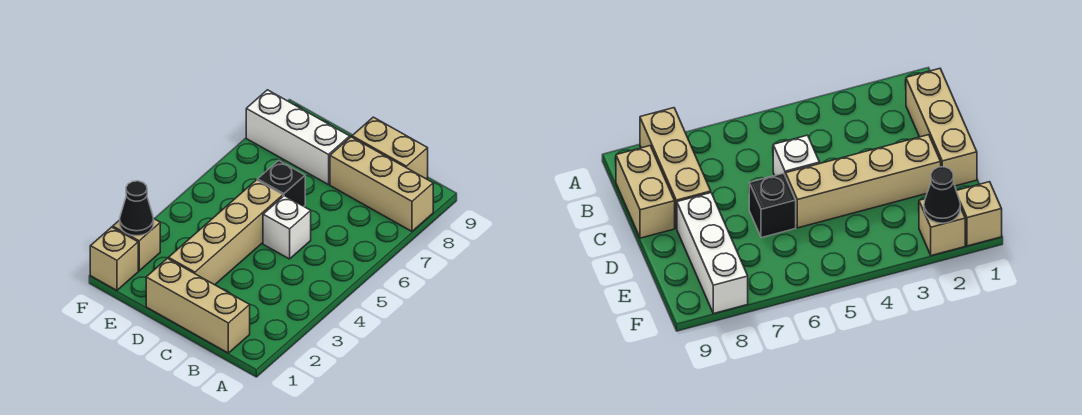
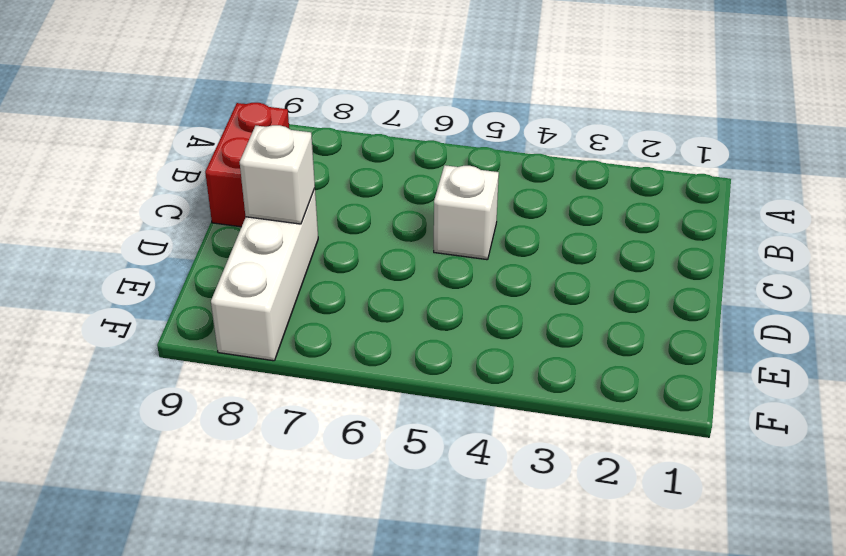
red brick B9:C9 level 1 -> tan brick B9:C9 level 1
white brick D8 level 2 -> none
none -> tan brick A8:C8 level 1
none -> tan brick B1:D1 level 1

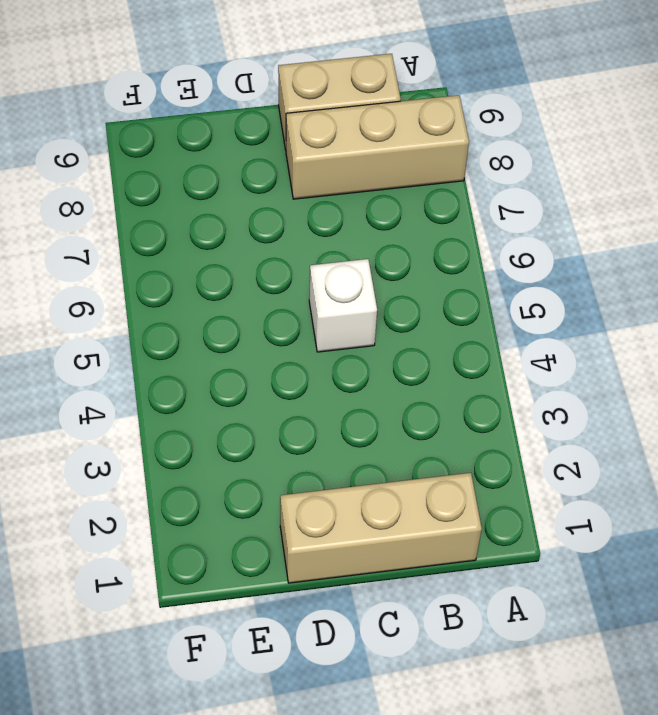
none -> tan brick D2:D5 level 1
none -> black brick D6 level 1

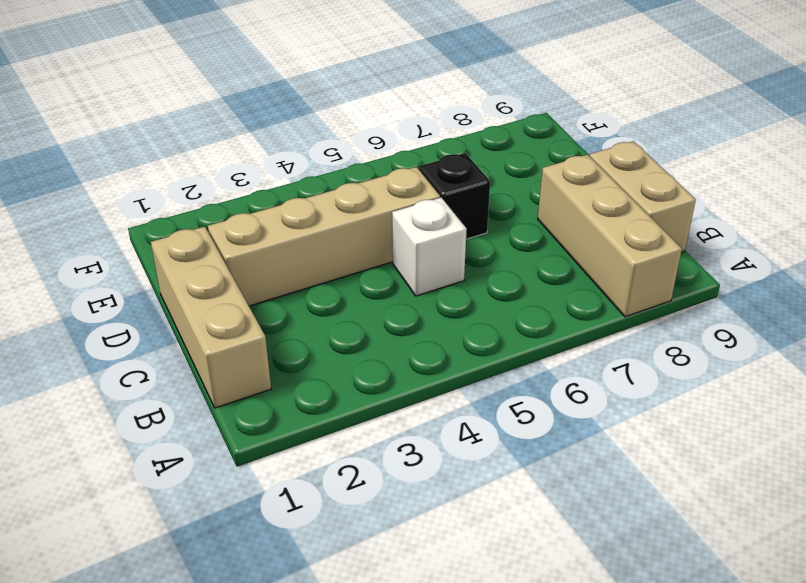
none -> white brick D8:F8 level 1
none -> tan brick F1 level 1

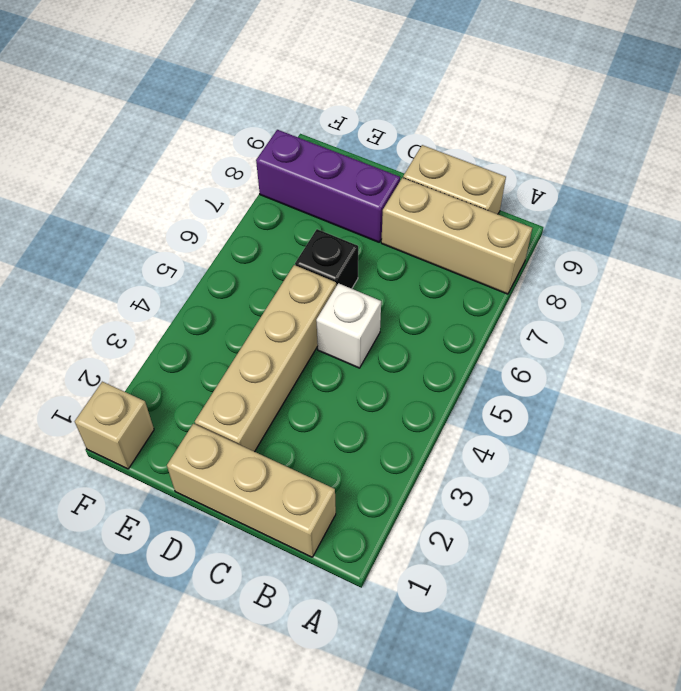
purple brick D8:F8 level 1 -> white brick D8:F8 level 1
none -> tan brick F2 level 1
none -> black cone F2 level 2

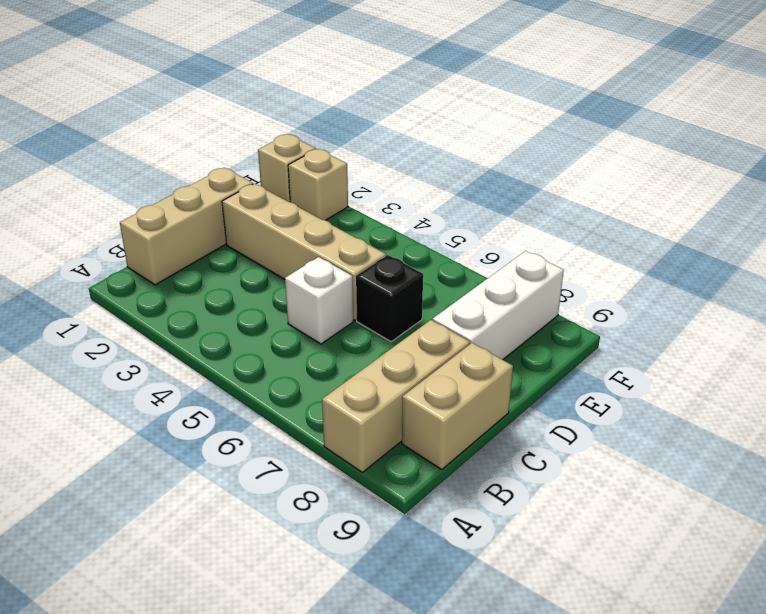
none -> black cone F2 level 2

